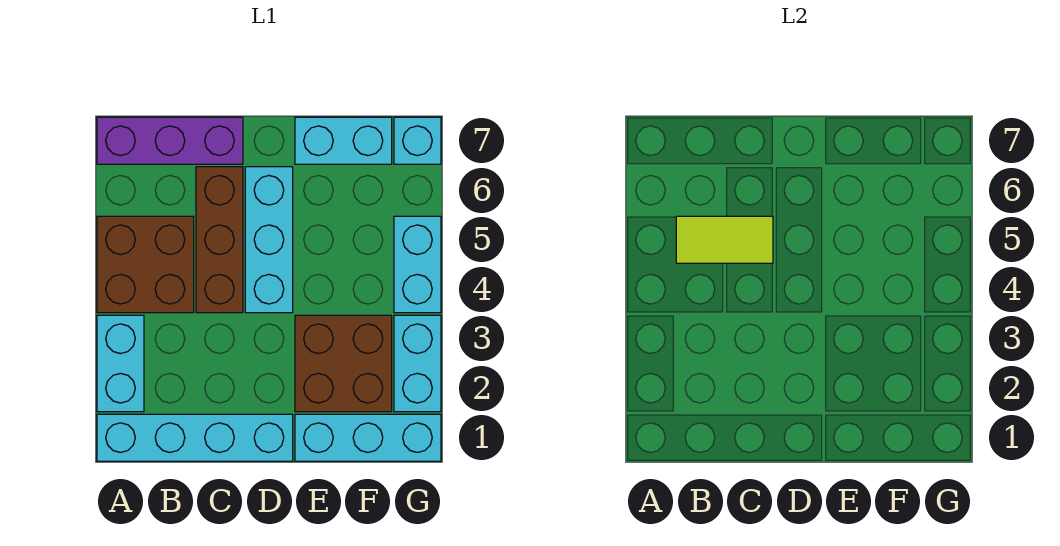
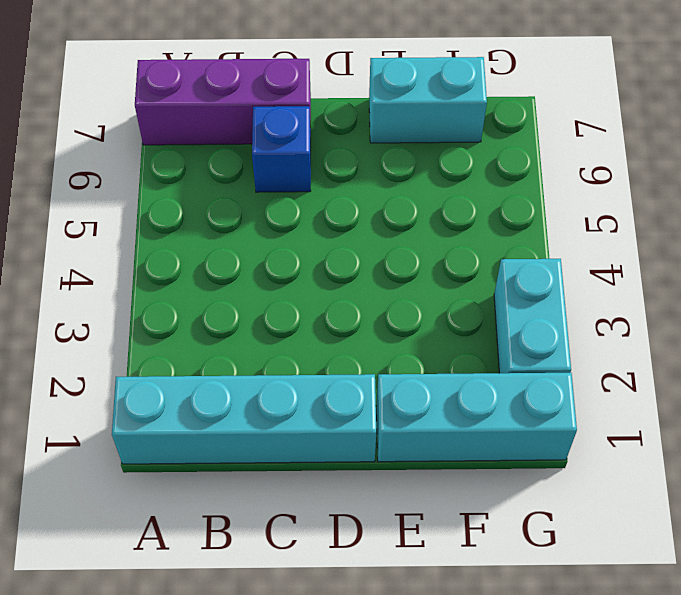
blue brick C6 level 1 -> brown brick C4:C6 level 1
none -> cyan brick A2:A3 level 1
none -> brown brick A4:B5 level 1
none -> cyan brick D4:D6 level 1

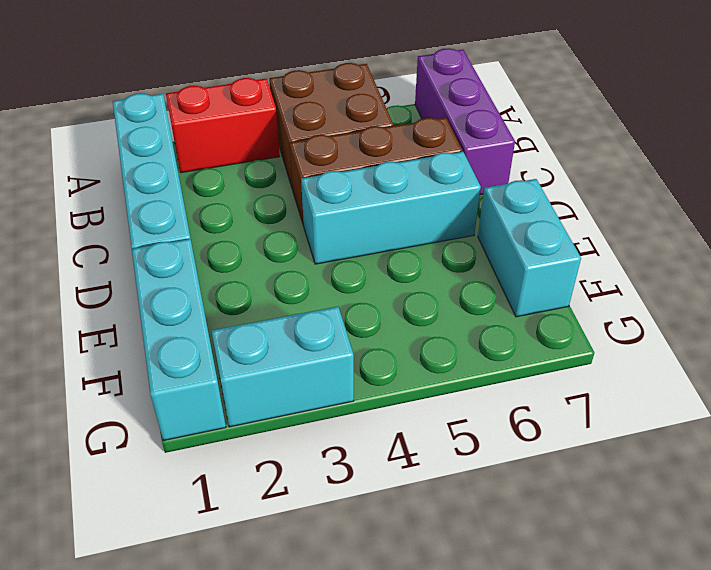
red brick A2:A3 level 1 -> cyan brick A2:A3 level 1
none -> brown brick E2:F3 level 1
none -> cyan brick G4:G5 level 1
none -> cyan brick G7 level 1

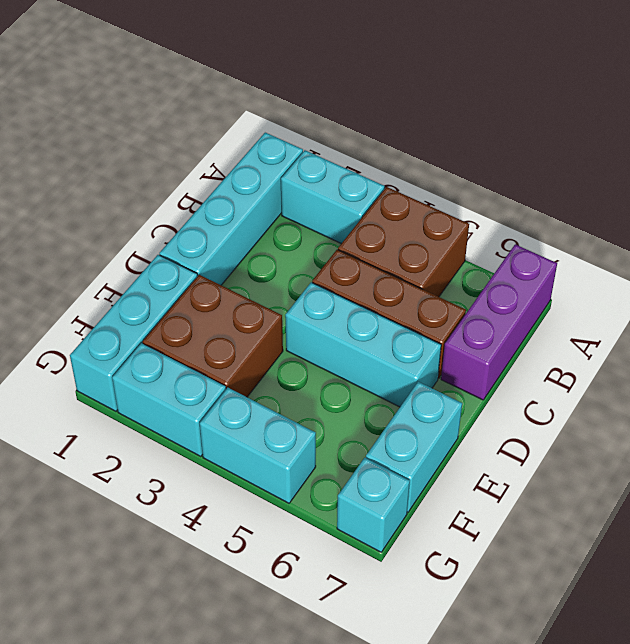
none -> lime tile B5:C5 level 2

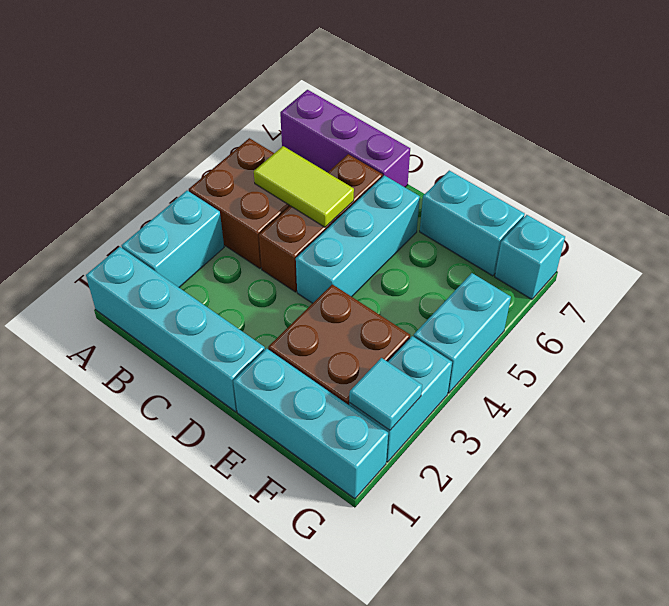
cyan tile G2 level 2 -> none

